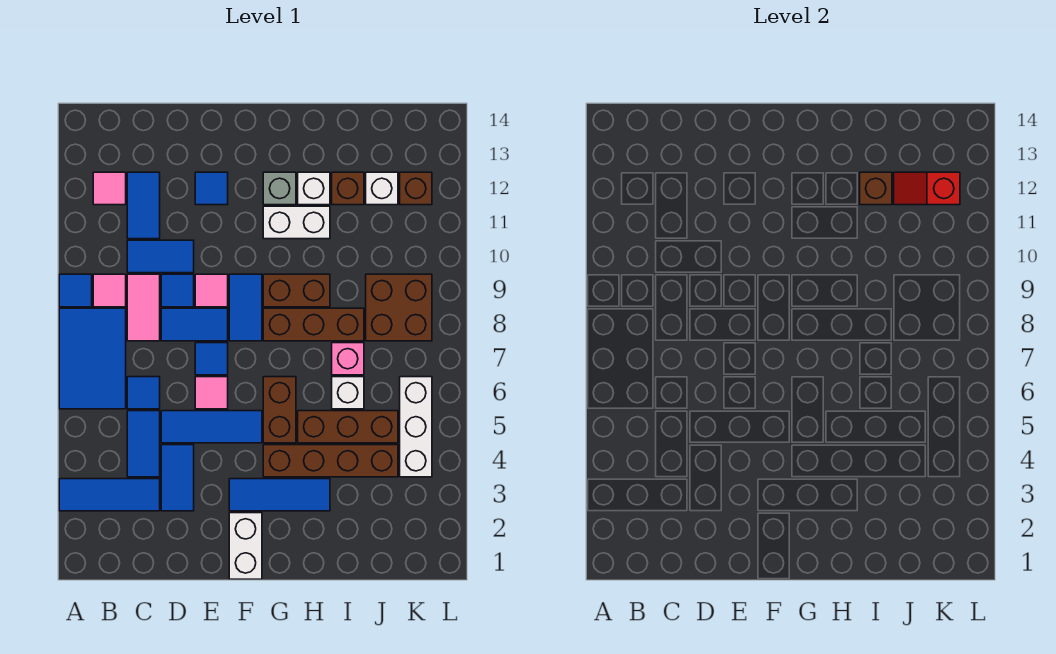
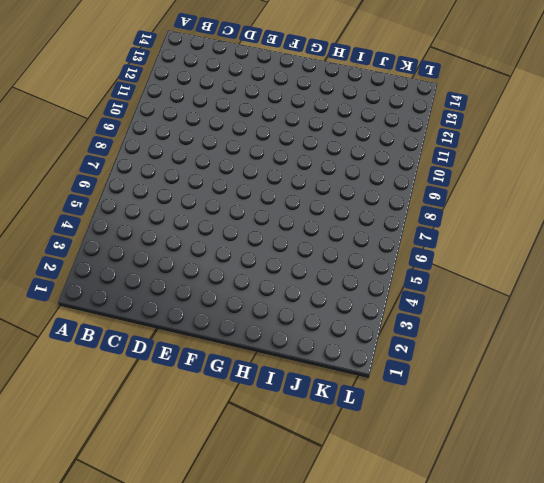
none -> blue tile A3:C3 level 1
none -> blue tile A6:B8 level 1
none -> blue tile A9 level 1
none -> pink tile B9 level 1

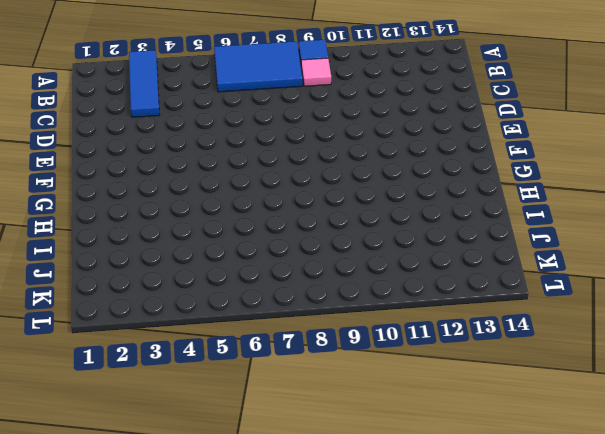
none -> pink tile B12 level 1
none -> blue tile C4:C5 level 1
none -> blue tile C6 level 1
none -> pink tile C8:C9 level 1

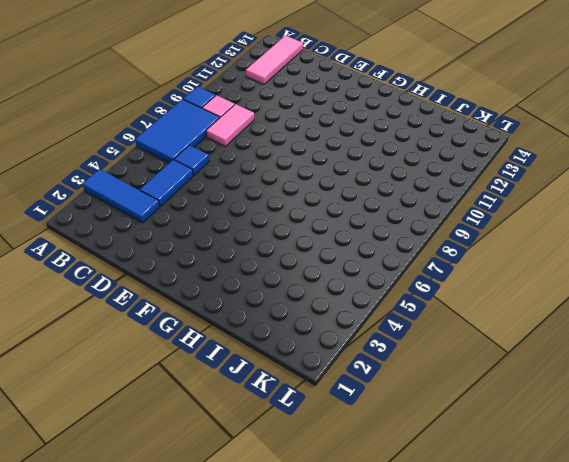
pink tile B12:B14 level 1 -> pink tile B12 level 1
none -> blue tile C10:D10 level 1
none -> blue tile C11:C12 level 1
none -> blue tile D3:D4 level 1
none -> blue tile D5:F5 level 1

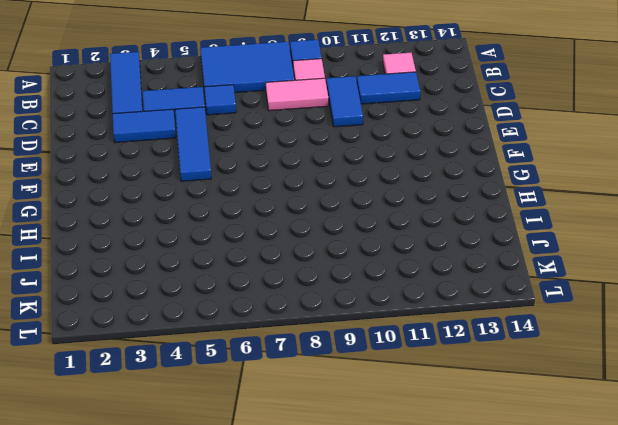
none -> blue tile D8:E8 level 1
none -> blue tile D9 level 1
none -> pink tile E6 level 1
none -> blue tile E7 level 1

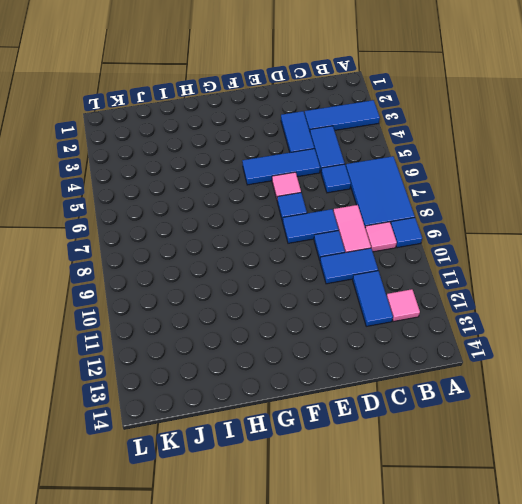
none -> pink tile E9 level 1
none -> blue tile E12 level 1
none -> white brick F1:F2 level 1
none -> blue tile F3:H3 level 1

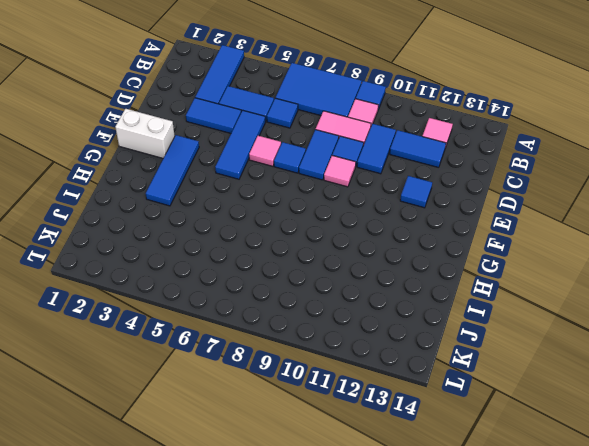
none -> blue tile F8:F9 level 1
none -> brown brick G4:J4 level 1
none -> brown brick G5:G6 level 1
none -> brown brick G8:I8 level 1

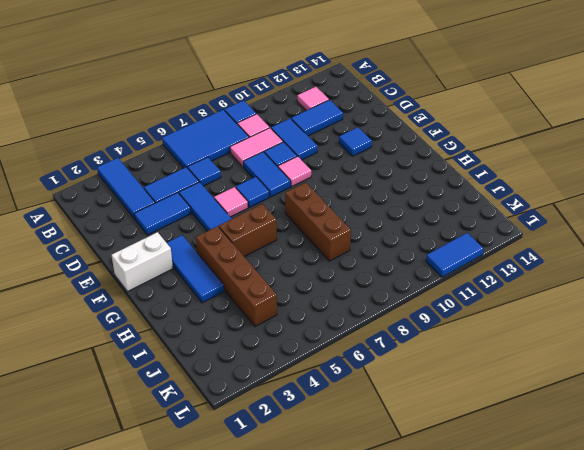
blue tile L11:L12 level 1 -> blue tile F8:F9 level 1
none -> brown brick G9:H9 level 1
none -> white brick G11:H11 level 1
none -> grey brick G12 level 1
none -> brown brick H5:J5 level 1

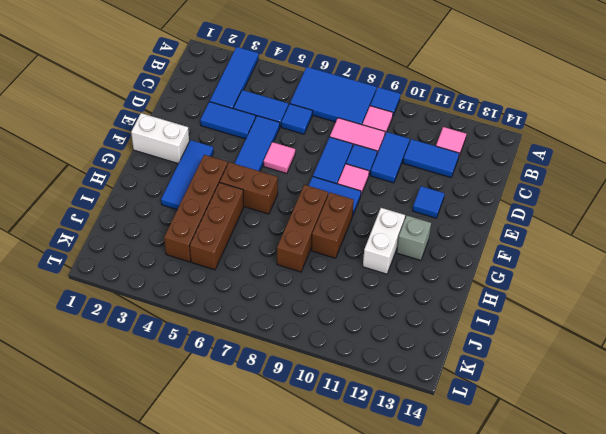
none -> blue tile E7 level 1
none -> white brick H12 level 1
none -> white brick I6 level 1
none -> pink brick I7 level 1

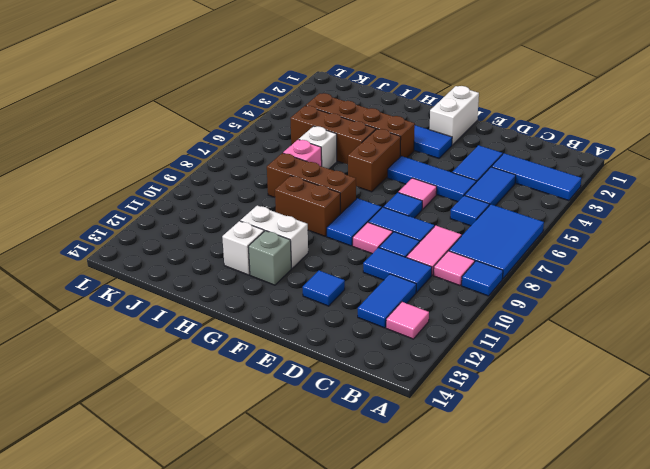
none -> brown brick I12 level 1
none -> brown brick J8:K9 level 1
none -> white brick J12 level 1
none -> white brick K4:K6 level 1

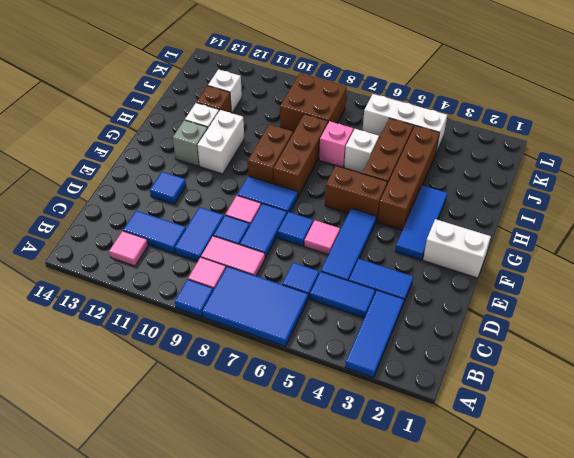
none -> brown brick K12 level 1
none -> brown brick I12 level 2
none -> red slope J12:K12 level 2 top K

